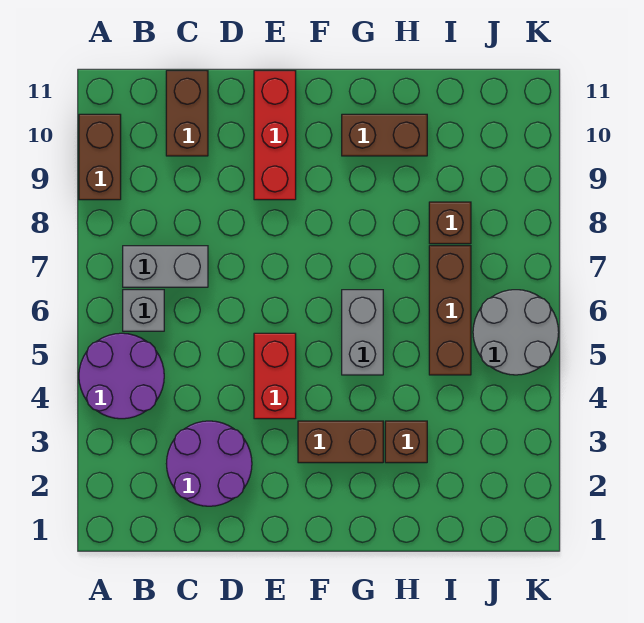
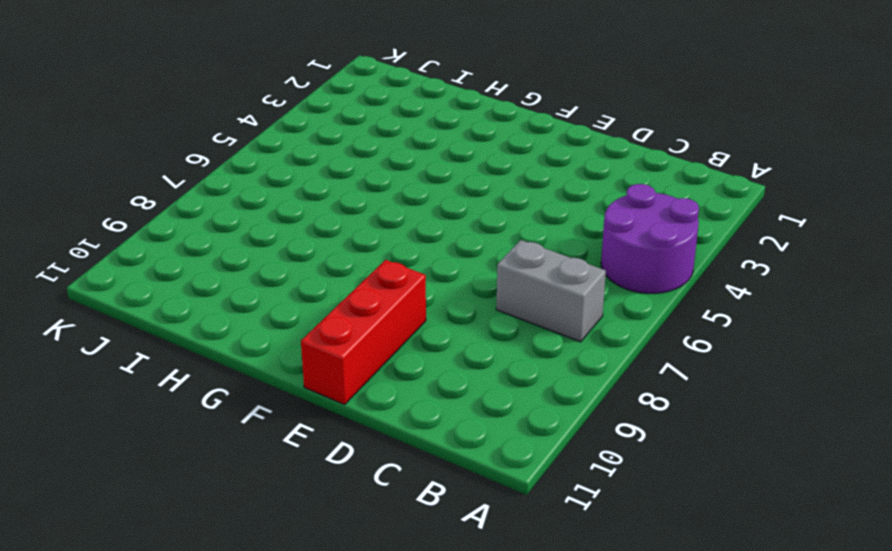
none -> brown brick A9:A10 level 1
none -> grey brick B6 level 1
none -> purple round brick C2:D3 level 1

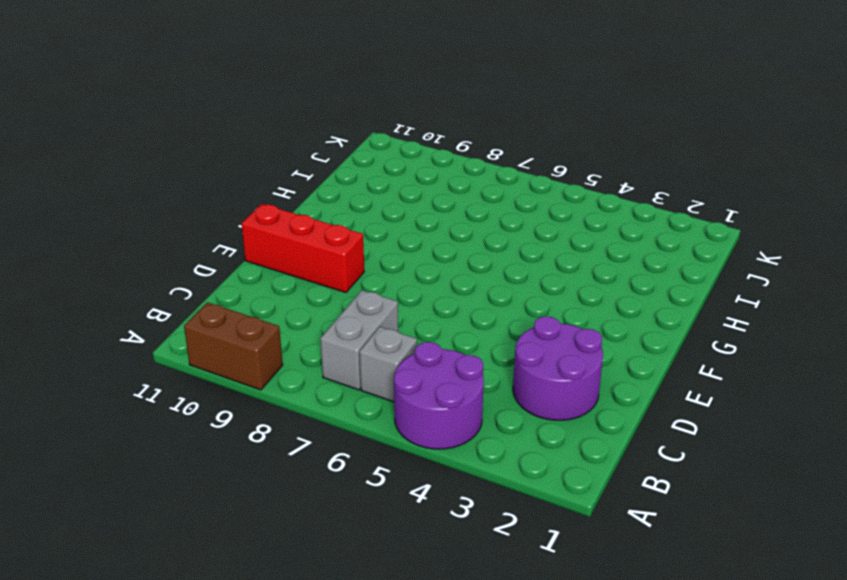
none -> brown brick C10:C11 level 1
none -> red brick E4:E5 level 1
none -> brown brick F3:G3 level 1

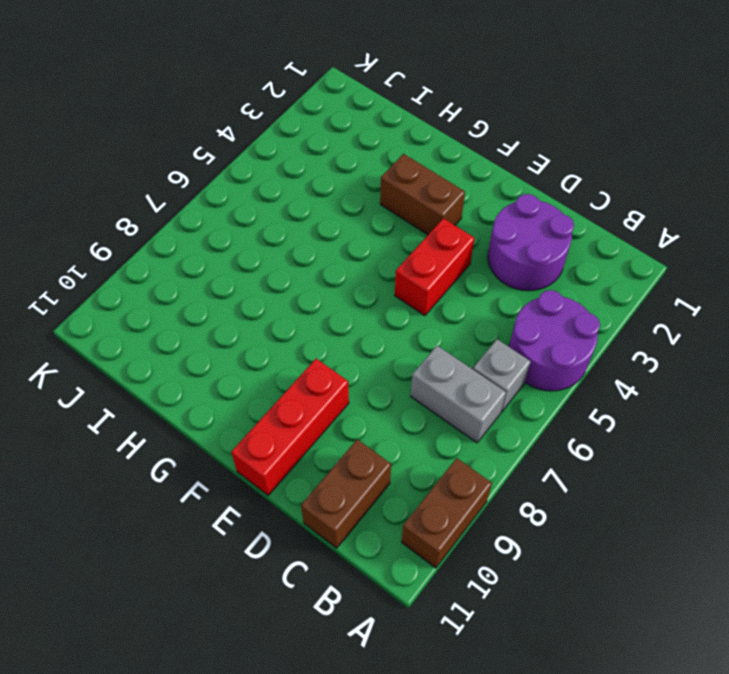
none -> grey brick G5:G6 level 1
none -> brown brick G10:H10 level 1
none -> brown brick H3 level 1

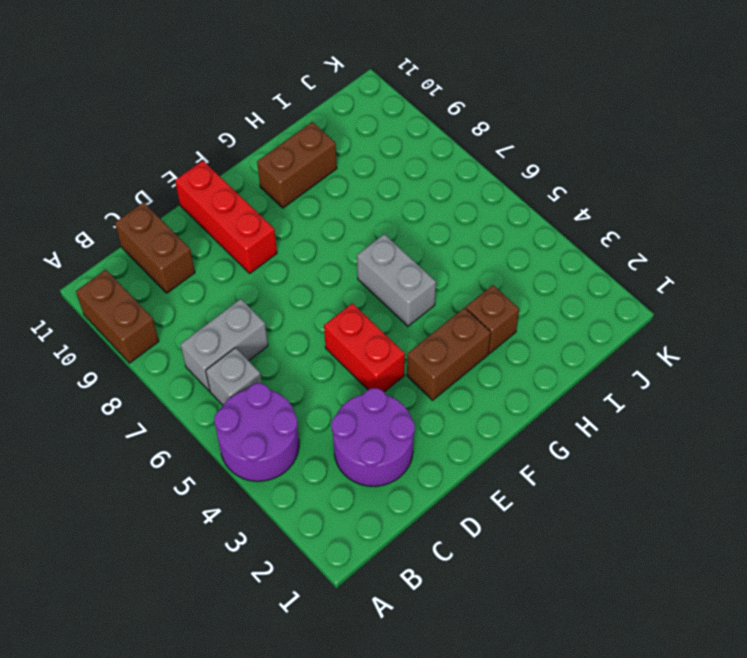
none -> brown brick I5:I7 level 1
none -> brown brick I8 level 1
none -> grey round brick J5:K6 level 1

